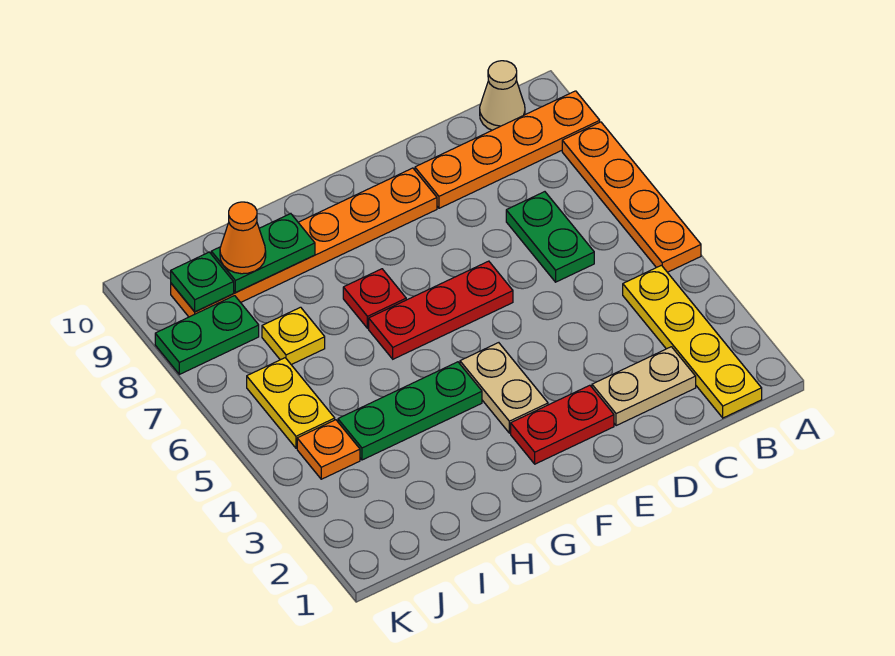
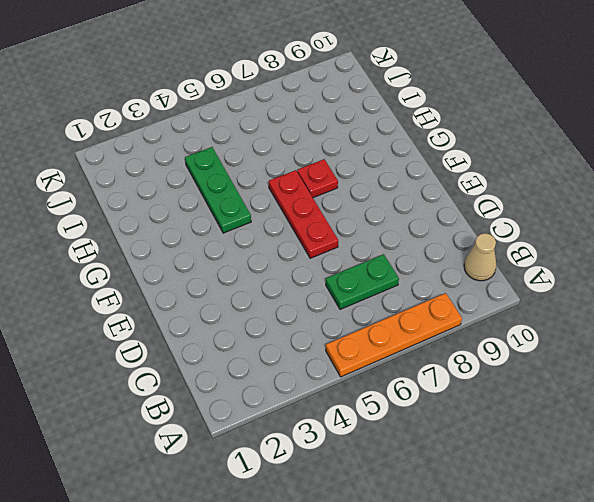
none -> orange plate A9:D9 level 1
none -> yellow plate B1:B4 level 1
none -> tan plate C2:D2 level 1

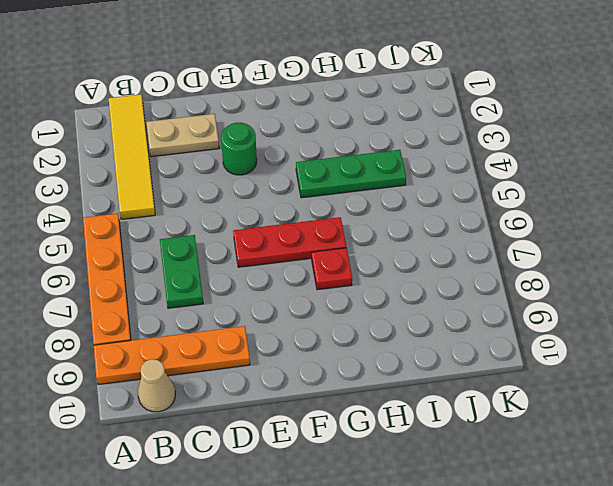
yellow tile B1:B4 level 1 -> yellow plate B1:B4 level 1
green round brick E3 level 1 -> none
none -> red plate E2:F2 level 1
none -> orange plate E9:J9 level 1
none -> tan plate F3:F4 level 1

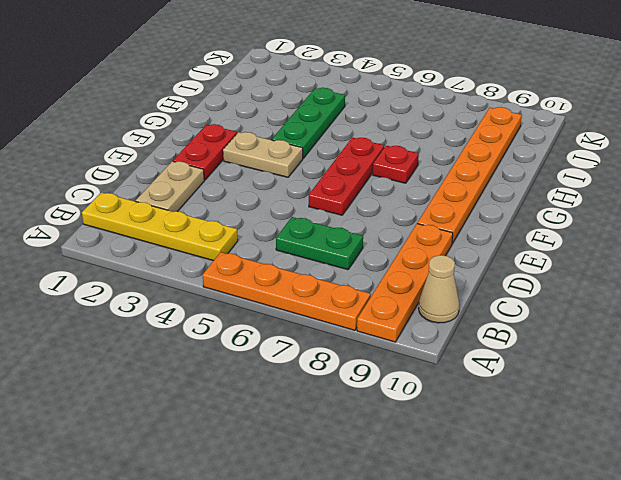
none -> yellow plate I7 level 1
none -> orange plate J4 level 1
none -> yellow plate J5:J6 level 1

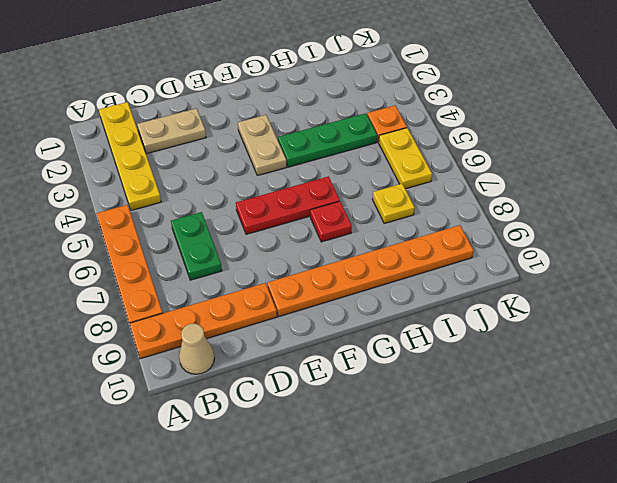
none -> red plate E2:F2 level 1
none -> green plate J8:K8 level 1
none -> green plate H9:I9 level 2

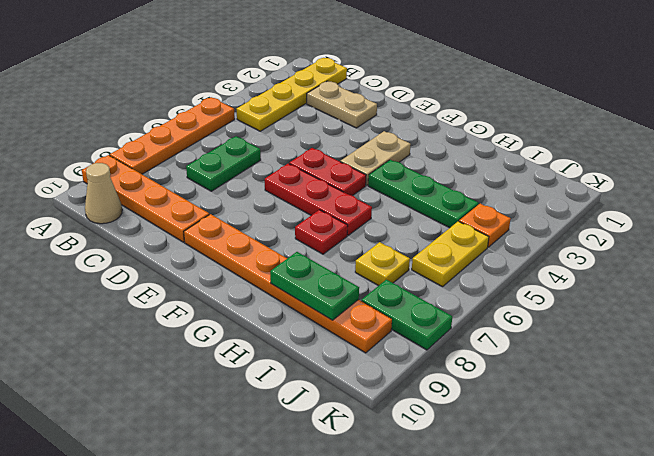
red plate E5:F5 level 1 -> red plate E2:F2 level 1
none -> green plate J9 level 2
none -> orange cone I9 level 3

